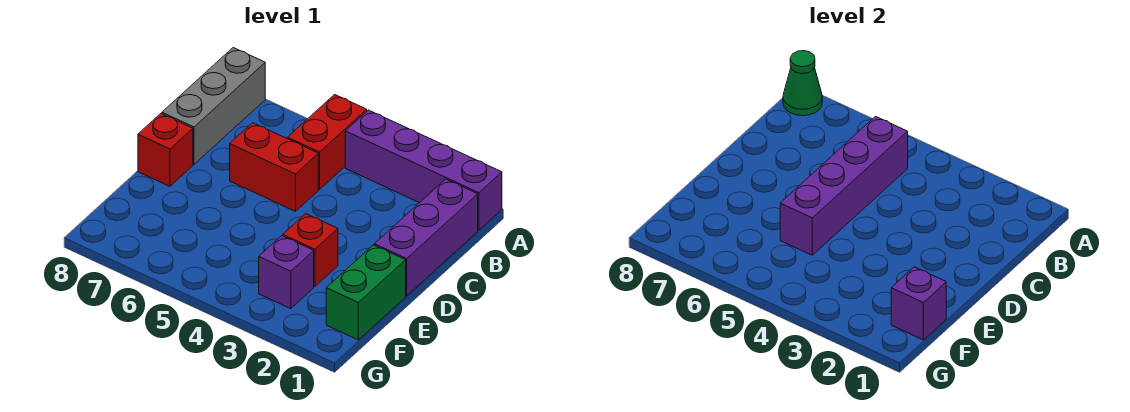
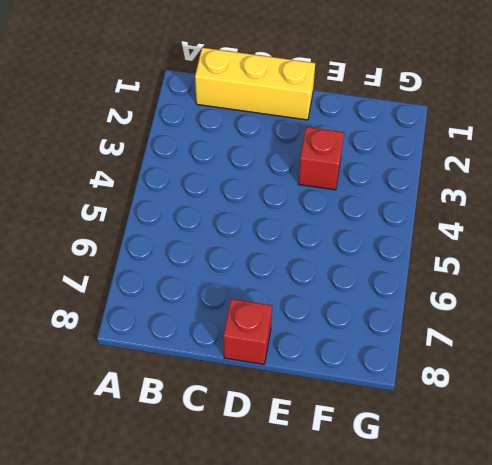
yellow brick B1:D1 level 1 -> purple brick B1:D1 level 1
none -> purple brick A1:A4 level 1
none -> red brick A5:B5 level 1
none -> grey brick A8:C8 level 1

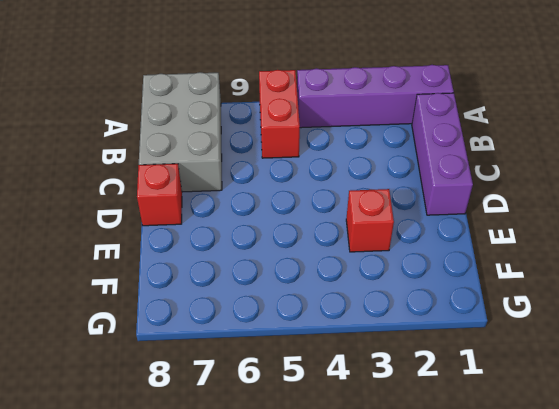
grey brick A7:C8 level 1 -> grey brick A8:C8 level 1
none -> red brick C5:C6 level 1
none -> green brick E1:F1 level 1
none -> purple brick F3 level 1

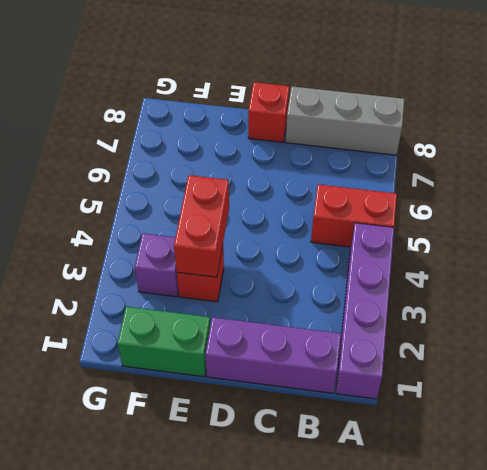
red brick E3:E4 level 2 -> red brick C5:C6 level 1
none -> green cone A8 level 2
none -> purple brick B5:E5 level 2
none -> purple brick F1 level 2

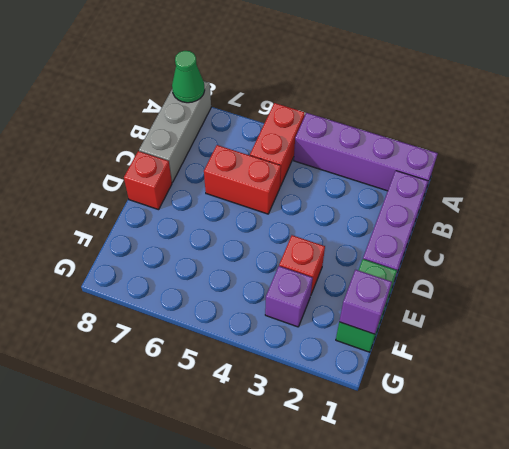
none -> purple brick B5:E5 level 2

